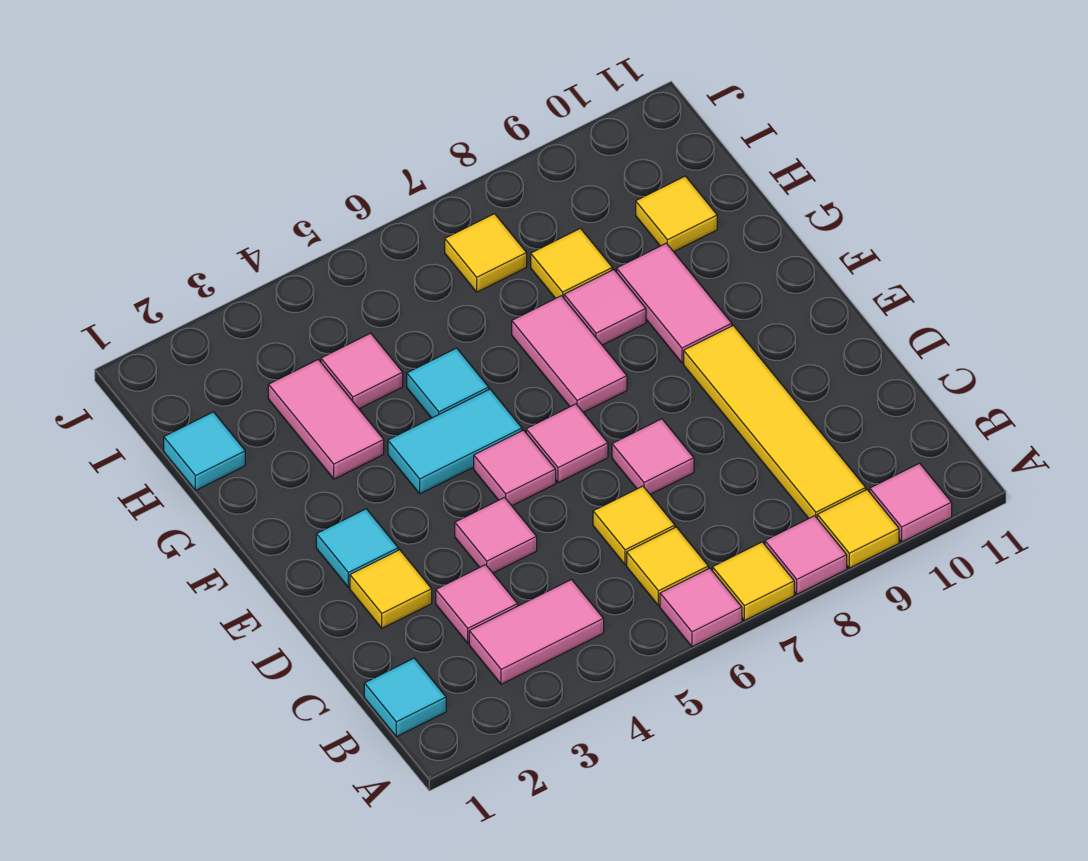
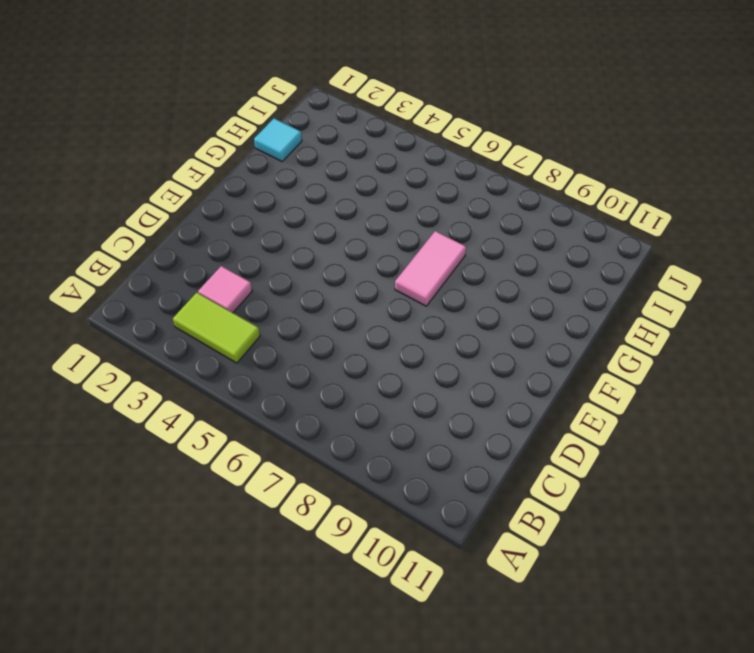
lime tile B3:B4 level 1 -> pink tile B3:B4 level 1
none -> pink tile A6 level 1
none -> yellow tile A7 level 1
none -> pink tile A8 level 1

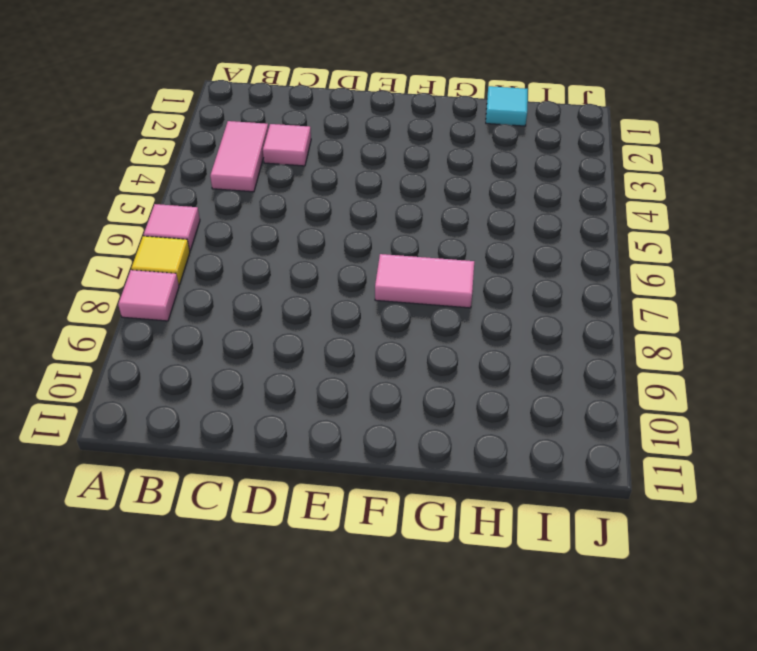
none -> yellow tile A9 level 1
none -> pink tile A10 level 1
none -> cyan tile B1 level 1

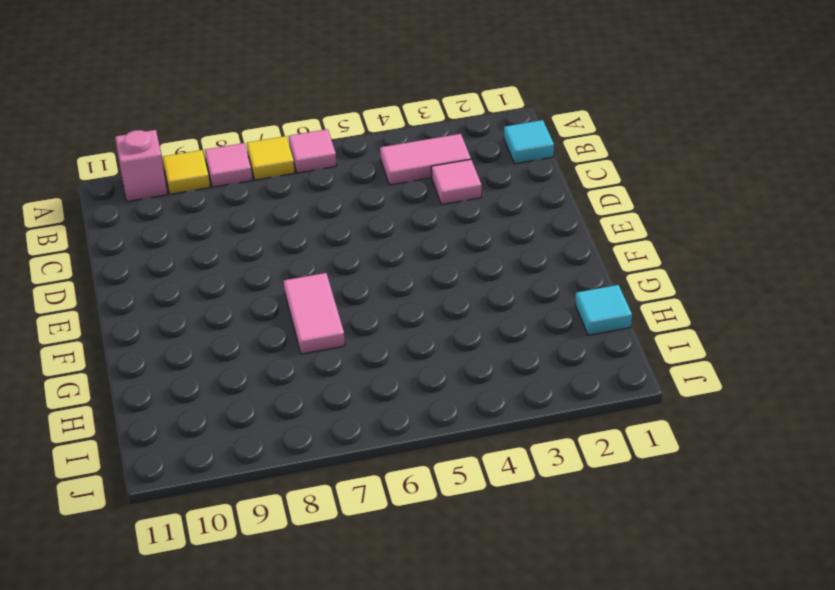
pink brick A10 level 1 -> pink tile A10 level 1
none -> yellow tile B6 level 1
none -> yellow tile B9:E9 level 1
none -> yellow tile C6 level 1

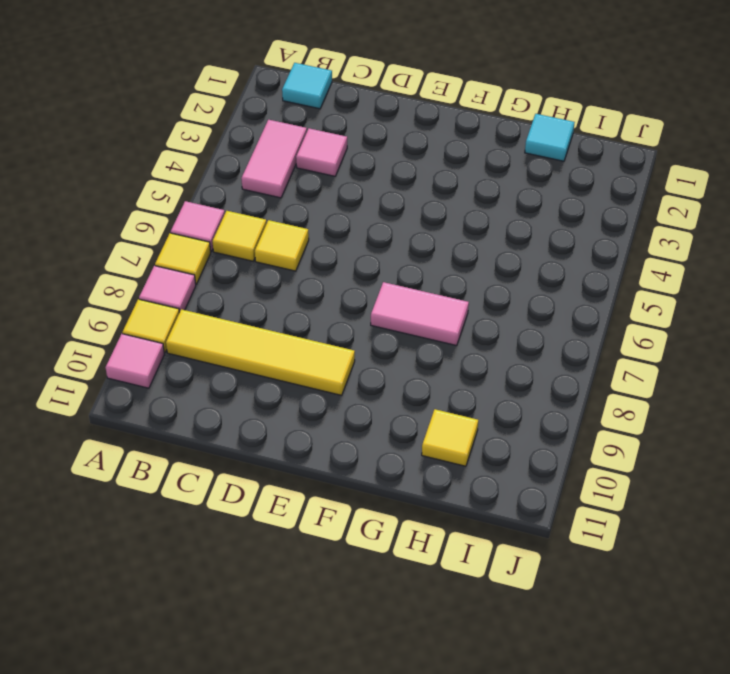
none -> yellow tile D2 level 1
none -> pink tile D4 level 1
none -> pink tile D7 level 1

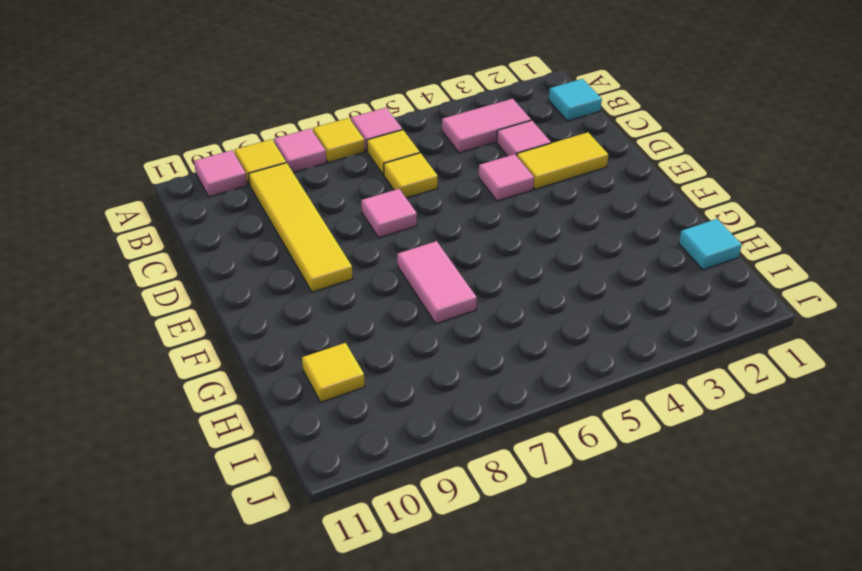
yellow tile D2:D3 level 1 -> yellow tile D2 level 1
none -> cyan tile E2 level 1
none -> pink tile E5 level 1
none -> pink tile E6 level 1

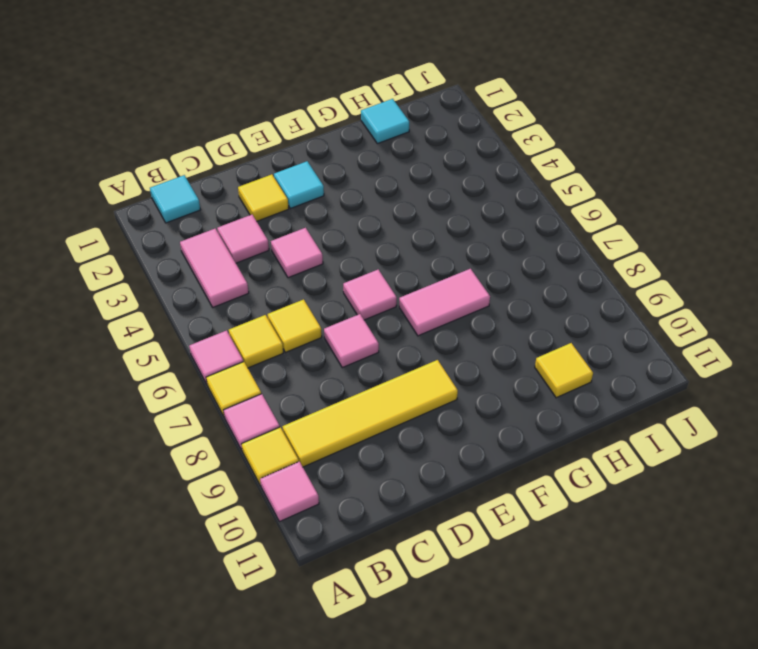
none -> pink tile E5 level 1
none -> cyan tile F4:F5 level 1
none -> pink tile F9:G9 level 1

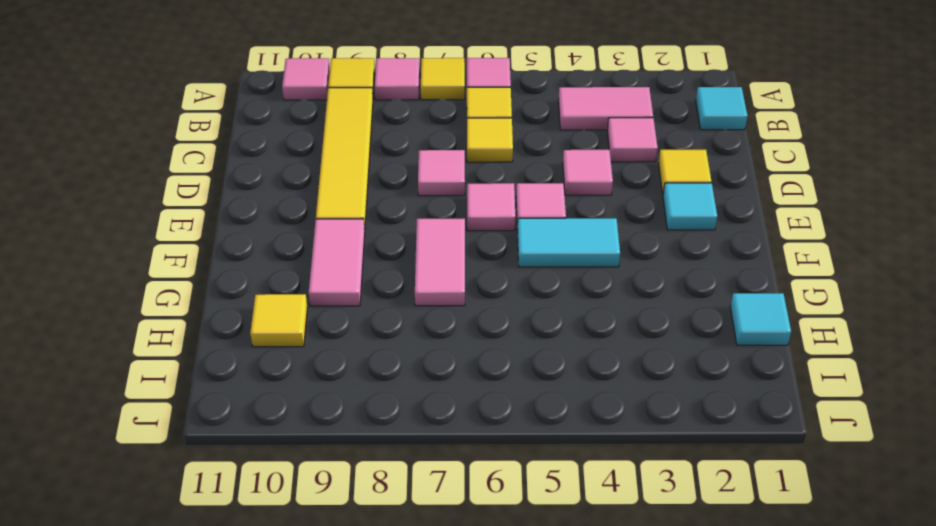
none -> pink tile G3:H3 level 1
none -> cyan tile G5 level 1
none -> pink tile G8 level 1

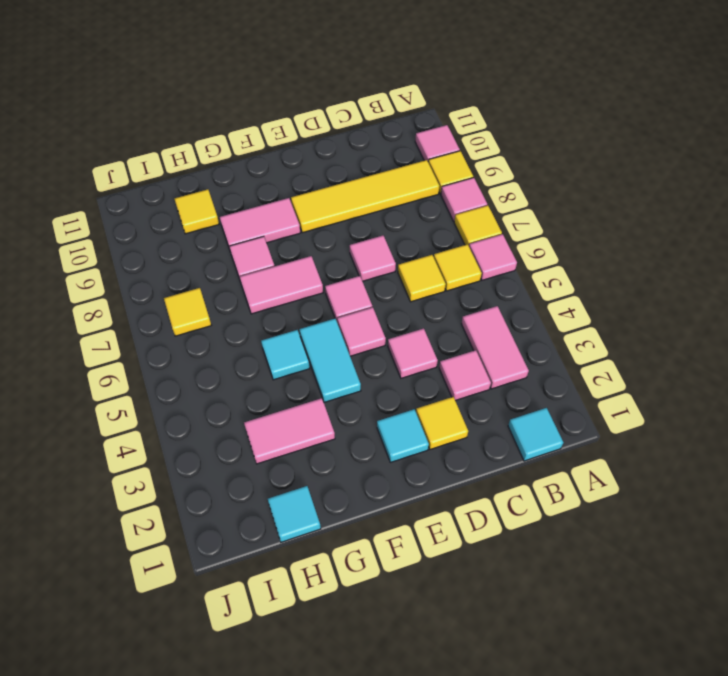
none -> pink tile H4 level 1
none -> yellow tile H8 level 1

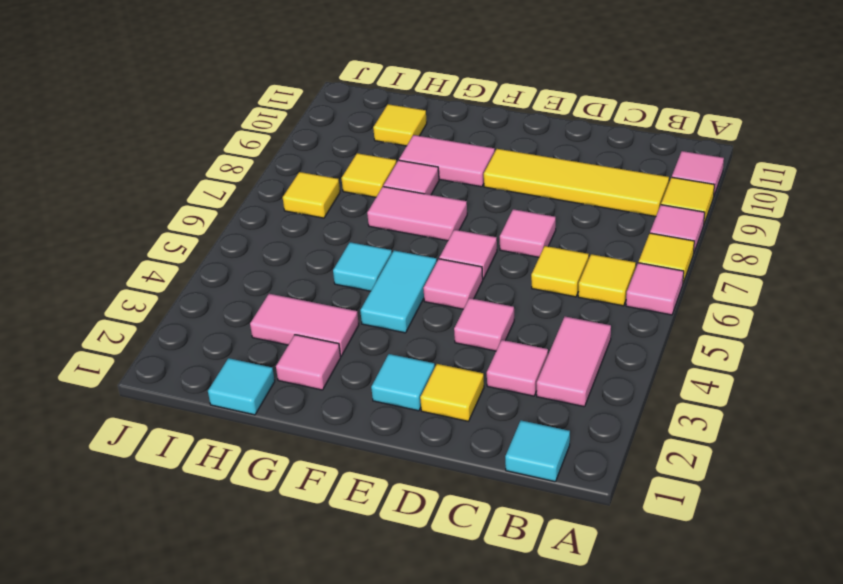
pink tile G2 level 1 -> pink tile H4 level 1

